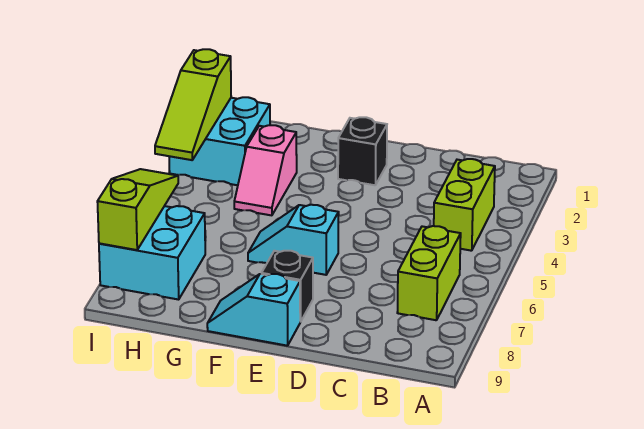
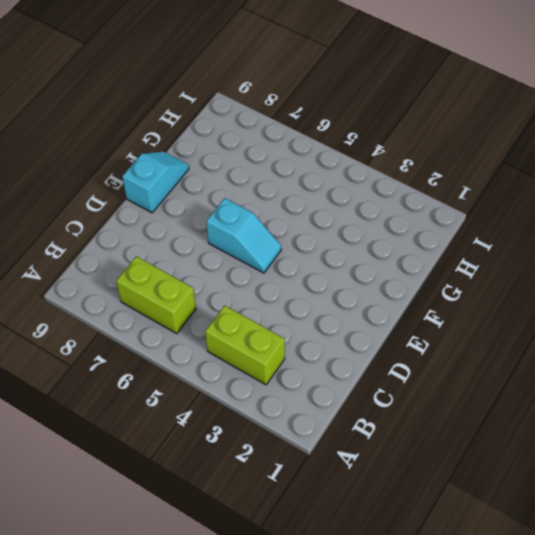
cyan slope E5:E6 level 1 top 6 -> cyan slope E6:F6 level 1 top E
none -> black brick E2 level 1
none -> black brick E8 level 1

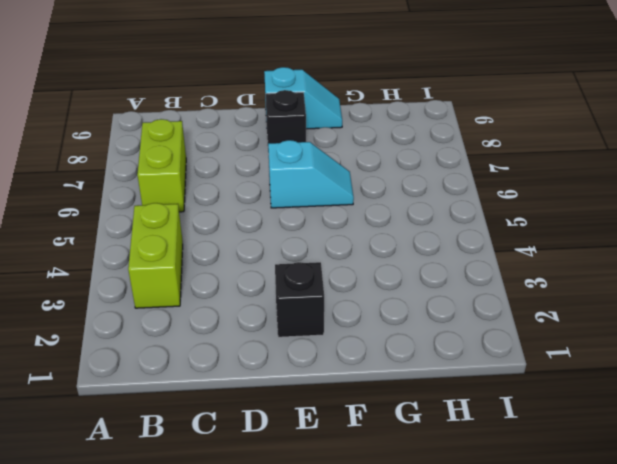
none -> pink slope G3:G4 level 1 top 3
none -> cyan brick H2:I3 level 1

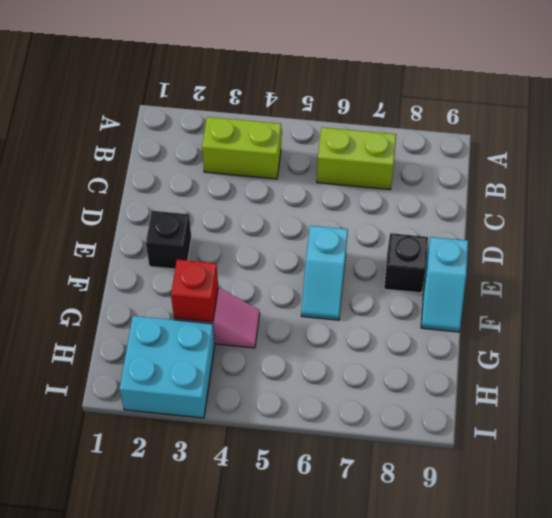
red brick G3 level 2 -> none
none -> cyan brick H7:I8 level 1
none -> lime slope I2:I4 level 2 top 2

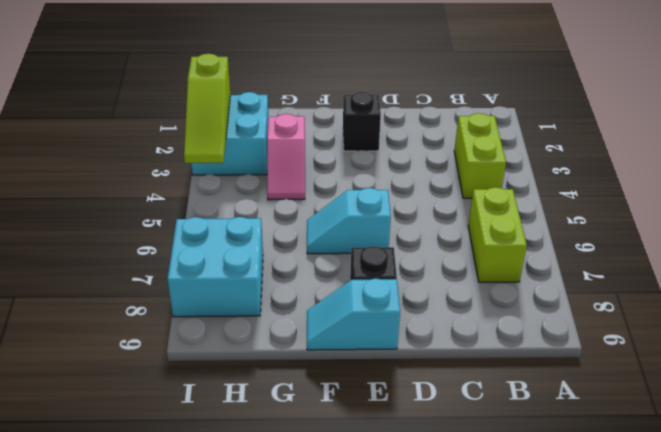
none -> lime slope I6:I8 level 2 top 8

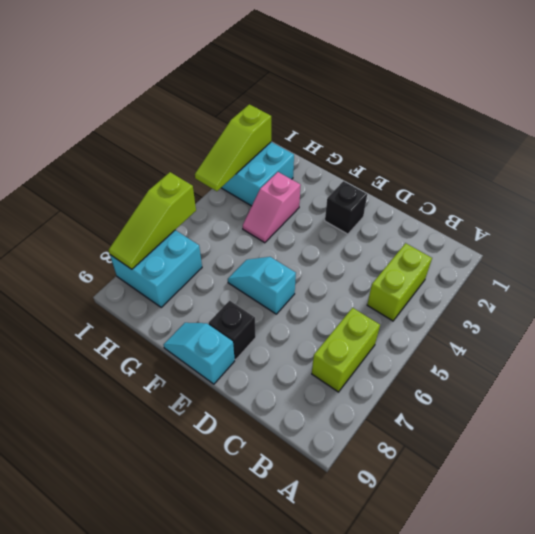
lime slope I6:I8 level 2 top 6 -> lime slope I6:I8 level 2 top 8

